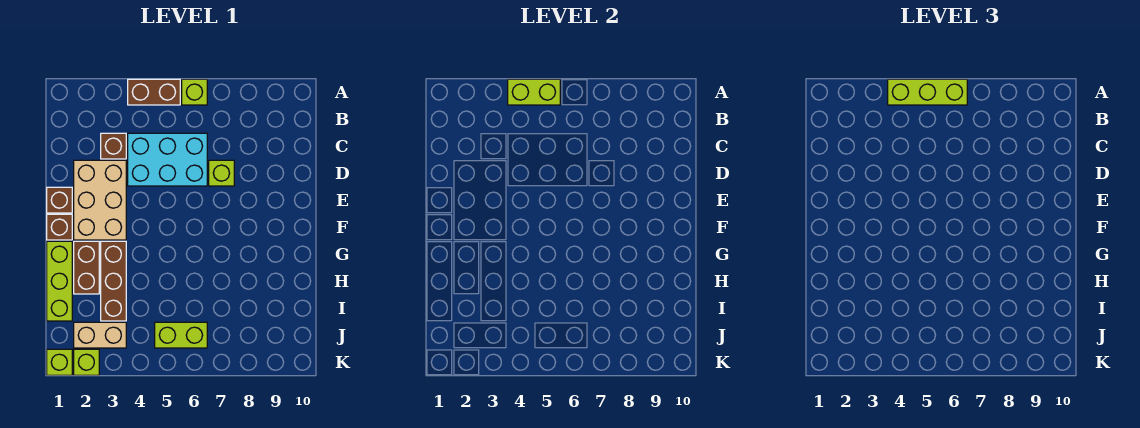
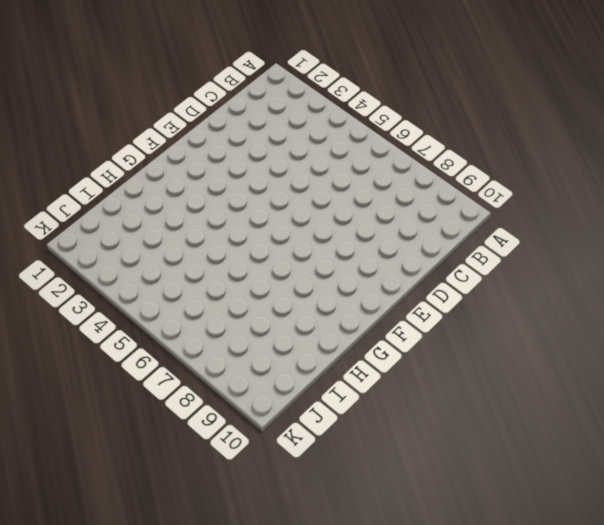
none -> brown brick A4:A5 level 1
none -> lime brick A6 level 1
none -> brown brick C3 level 1

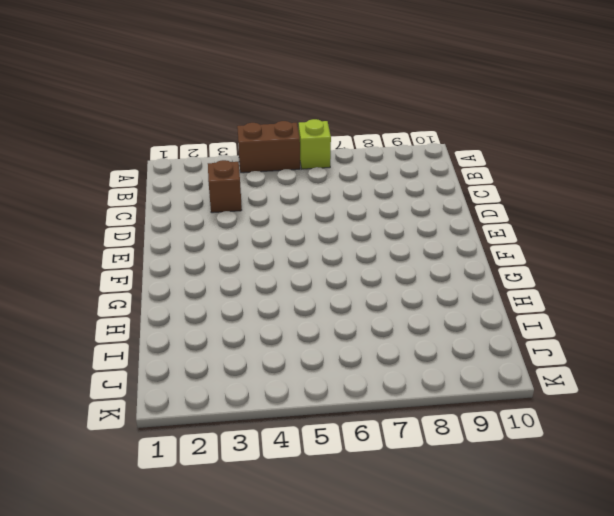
none -> cyan brick C4:D6 level 1
none -> tan brick D2:F3 level 1
none -> lime brick D7 level 1

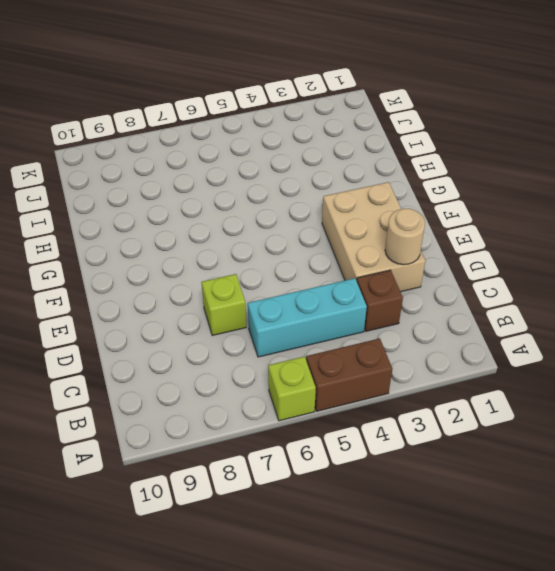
cyan brick C4:C6 level 1 -> cyan brick C4:D6 level 1
tan round brick D2 level 2 -> none
none -> brown brick E1 level 1
none -> brown brick F1 level 1
none -> lime brick G1:I1 level 1

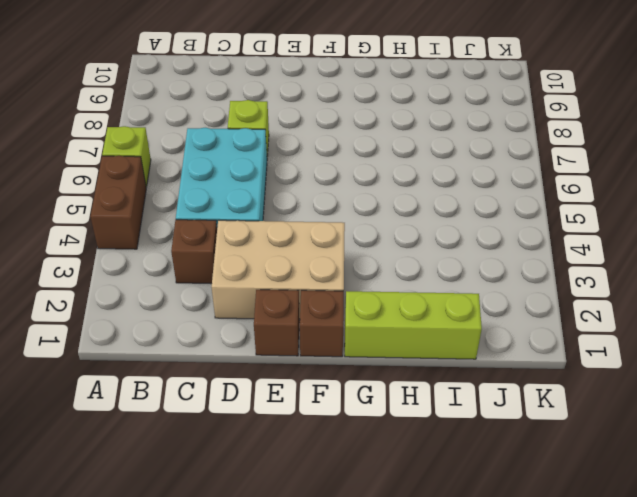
none -> brown brick G2:H2 level 1
none -> brown brick G3:I3 level 1
none -> tan brick J2:J3 level 1

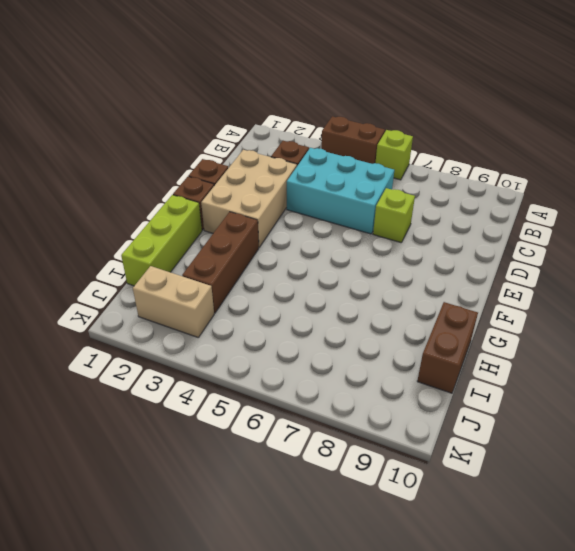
brown brick H10:I10 level 1 -> brown brick G2:H2 level 1
none -> lime brick J5:J6 level 1
none -> lime brick K1 level 1
none -> lime brick K2 level 1

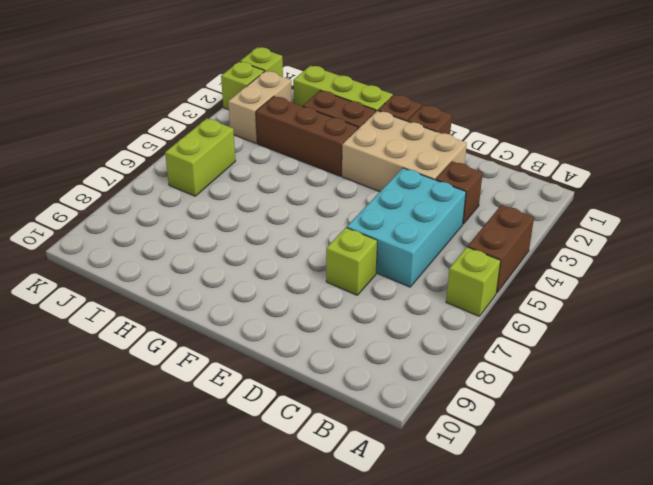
none -> lime brick A4:A5 level 2
none -> lime brick A4:A6 level 3

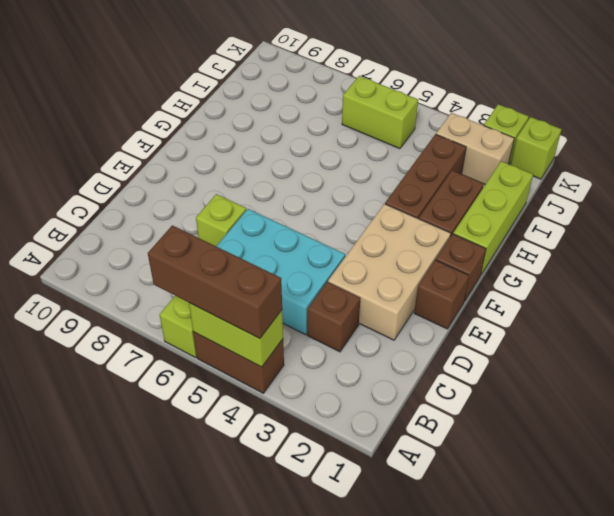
brown brick A4:A6 level 3 -> lime brick A4:A6 level 3

